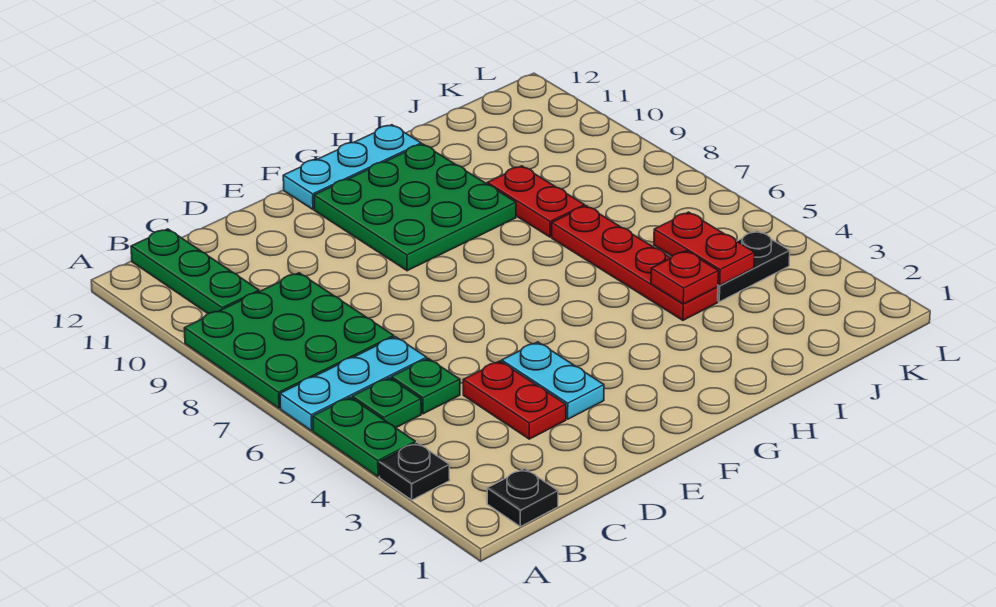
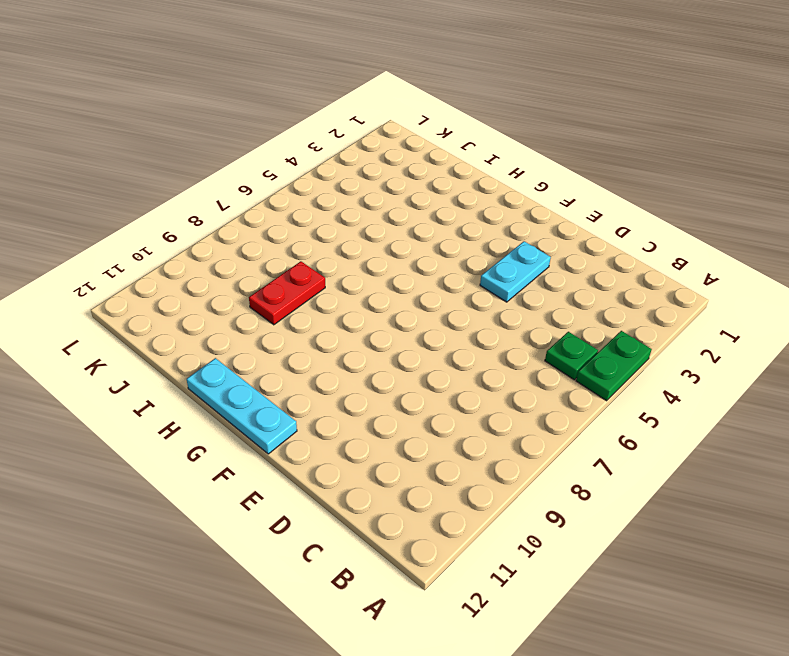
none -> black plate A3 level 1
none -> cyan plate A6:C6 level 1
none -> green plate A7:C9 level 1

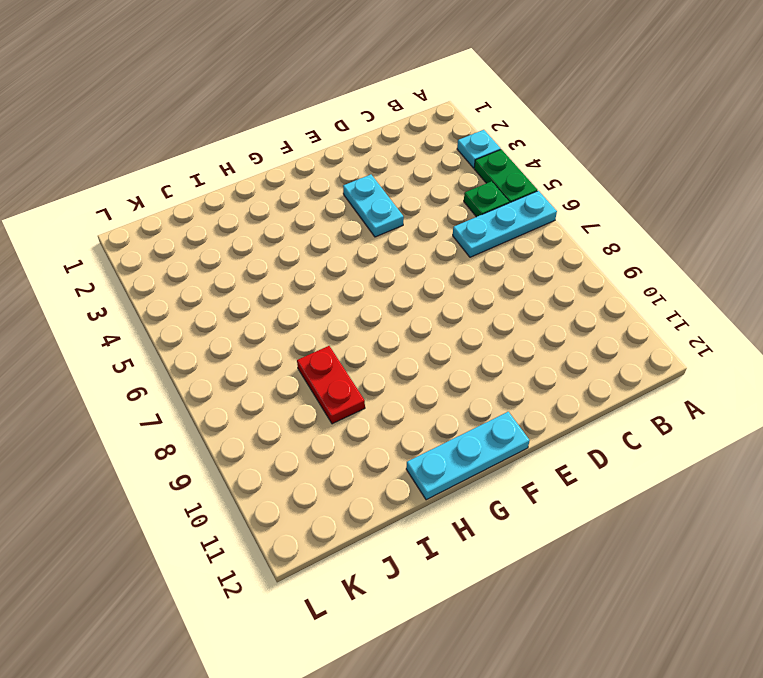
cyan plate A3 level 1 -> black plate A3 level 1
none -> green plate A7:C9 level 1
none -> black plate B1 level 1
none -> green plate B10:B12 level 1

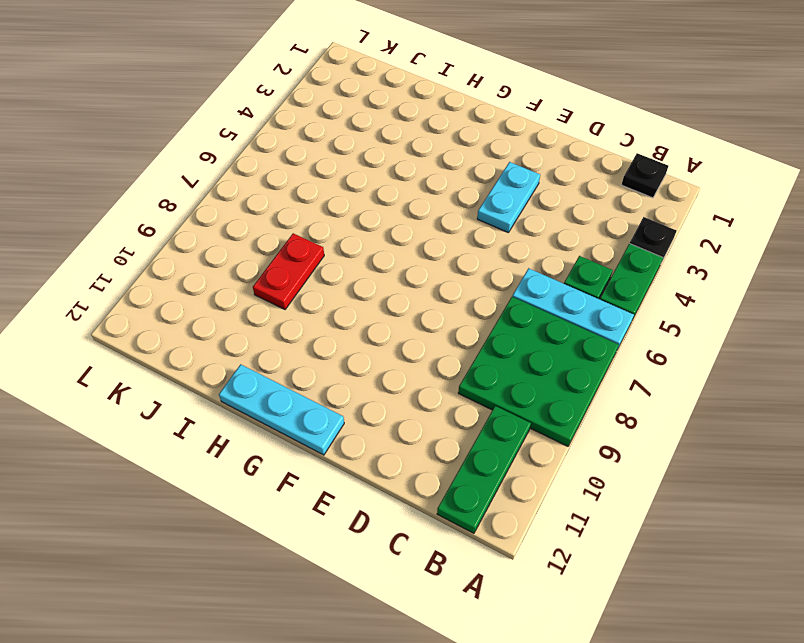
none -> green plate C5 level 1
none -> red plate D3:D4 level 1
none -> green plate F9:H11 level 1

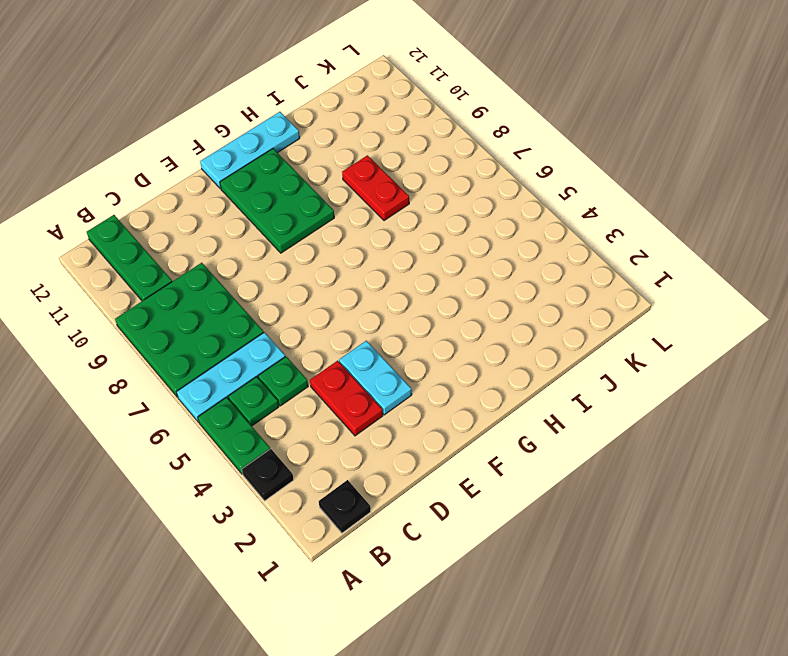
green plate F9:G11 level 1 -> green plate F9:H11 level 1
none -> red plate I4:I7 level 1
none -> black plate J4:K4 level 1
none -> red plate I4 level 2

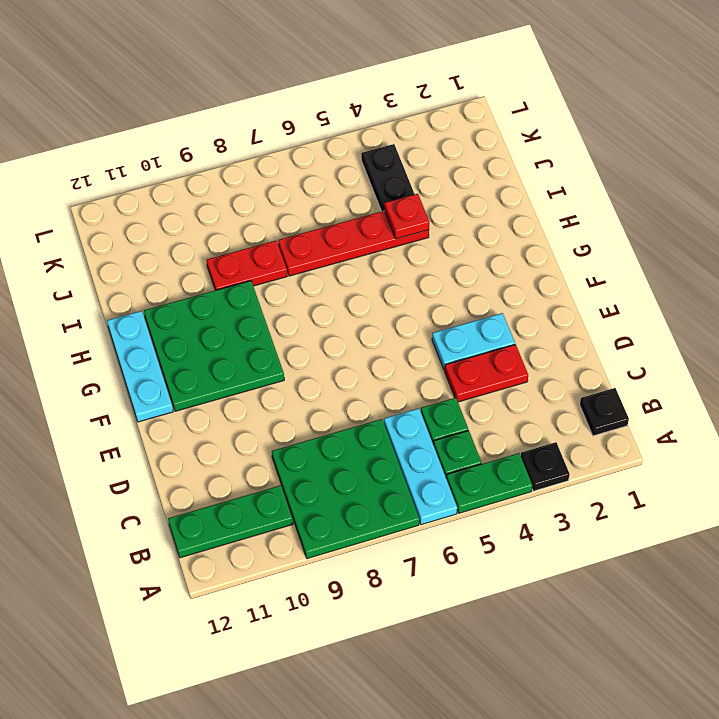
none -> red plate J4:J5 level 2

